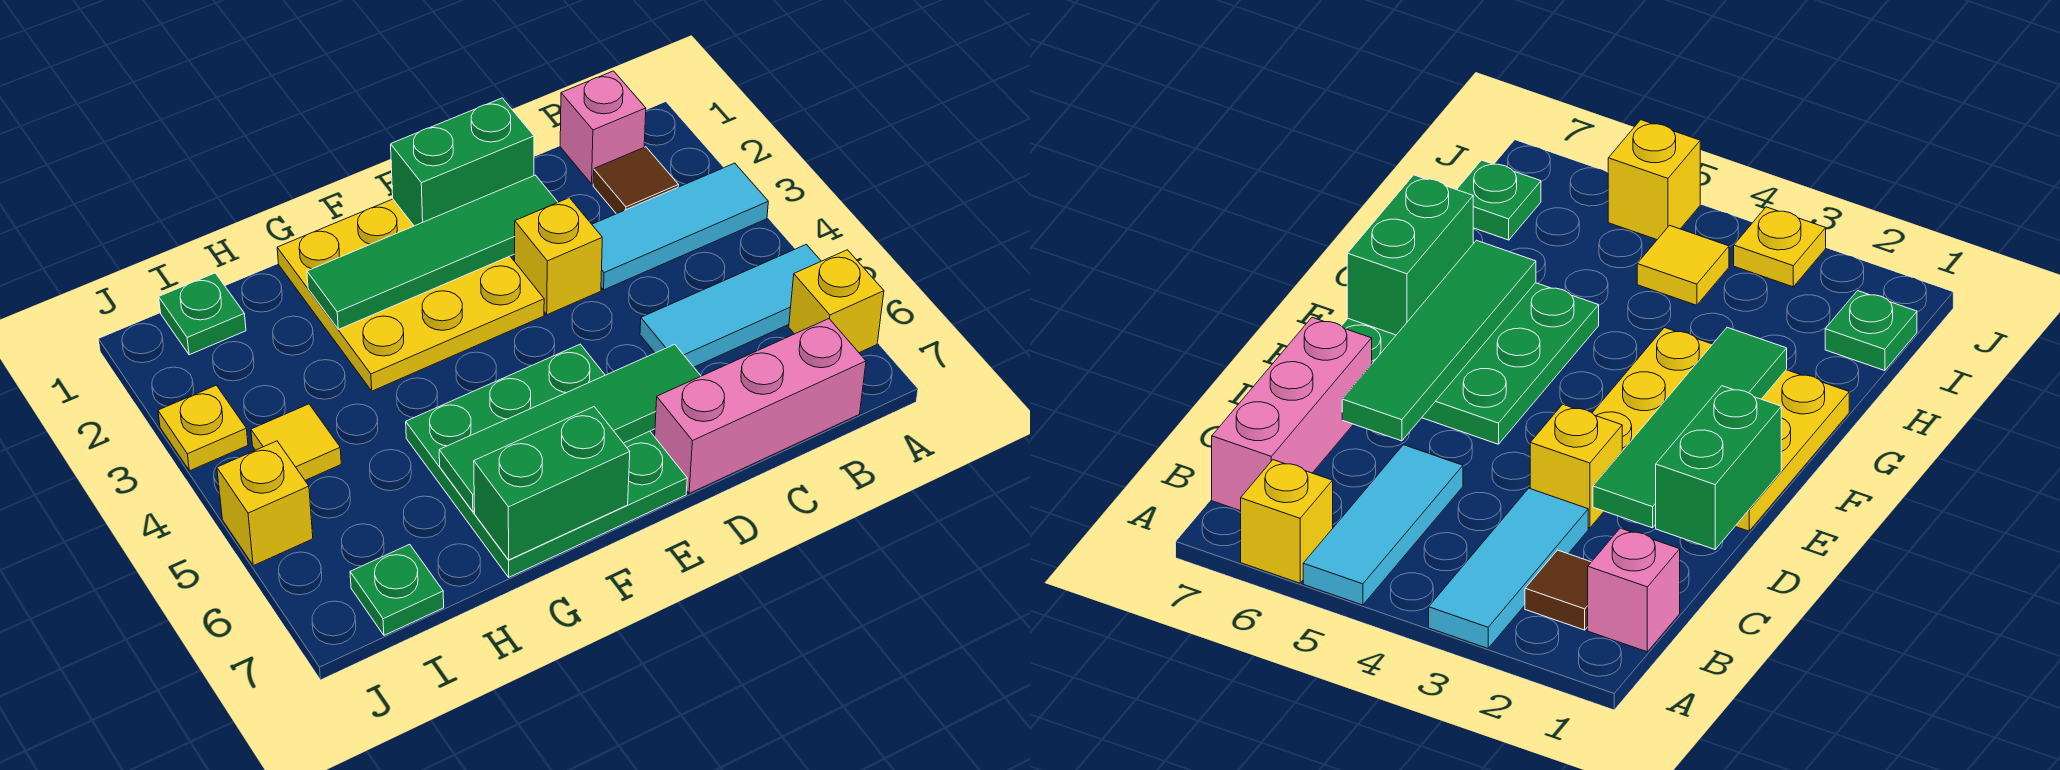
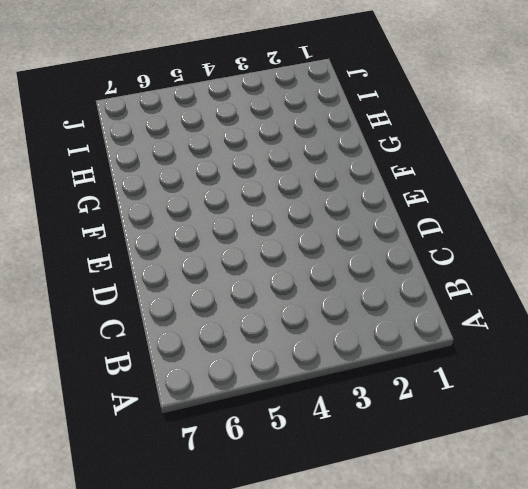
none -> cyan tile A3:C3 level 1
none -> cyan tile A5:C5 level 1
none -> yellow brick A6 level 1

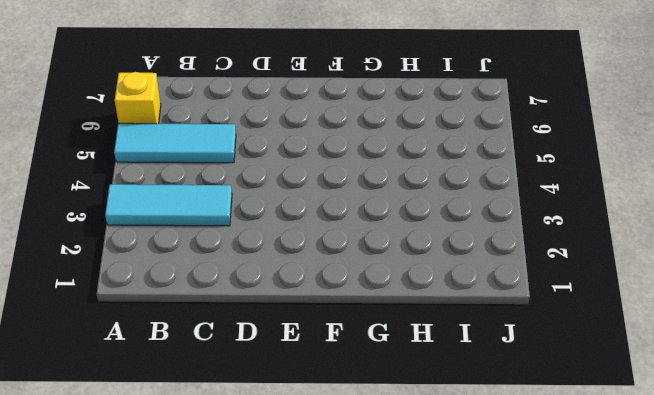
none -> pink brick B1 level 1
none -> brown tile B2 level 1
none -> pink brick B7:D7 level 1

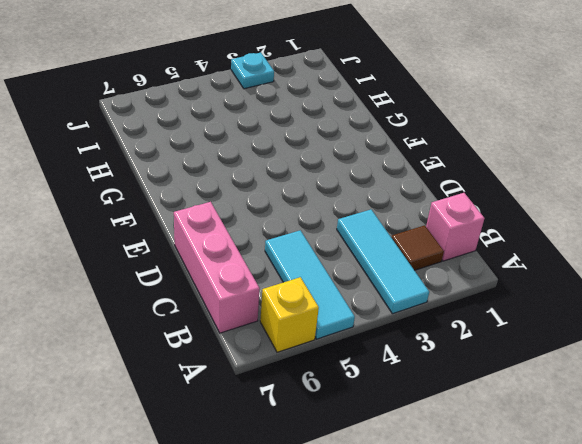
cyan plate J3 level 1 -> yellow plate J3 level 1
none -> yellow brick D3 level 1
none -> yellow plate E1:G3 level 1
none -> green plate E5:G7 level 1

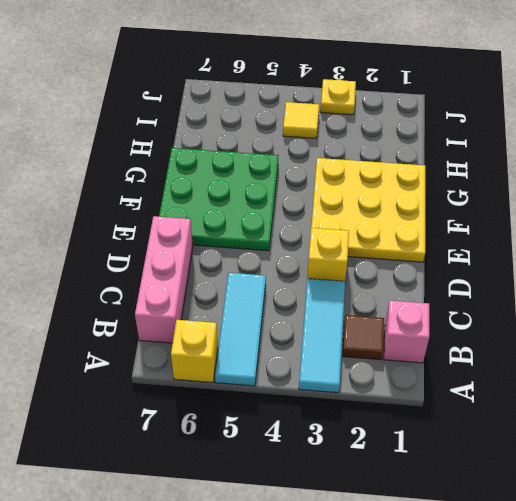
none -> green plate I1 level 1
none -> green plate I7 level 1
none -> yellow brick J5 level 1

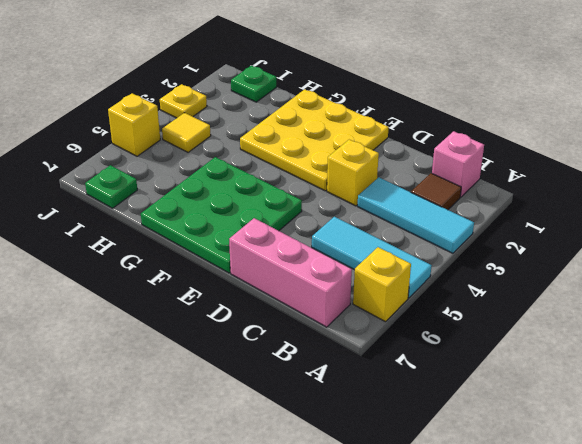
none -> green brick D1:E1 level 2
none -> green tile D2:G2 level 2
none -> green tile D6:G6 level 2

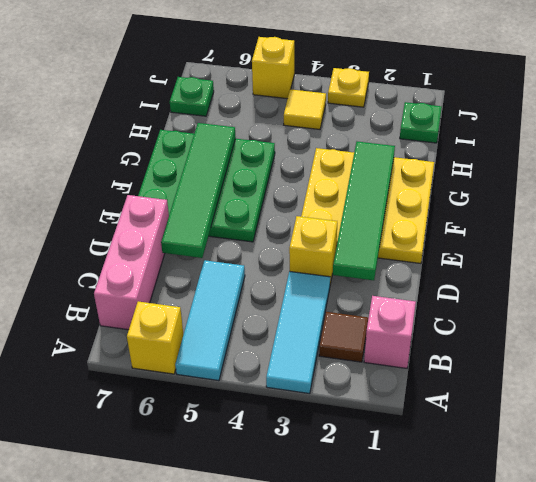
none -> green brick D1:E1 level 2
none -> green brick F7:G7 level 2

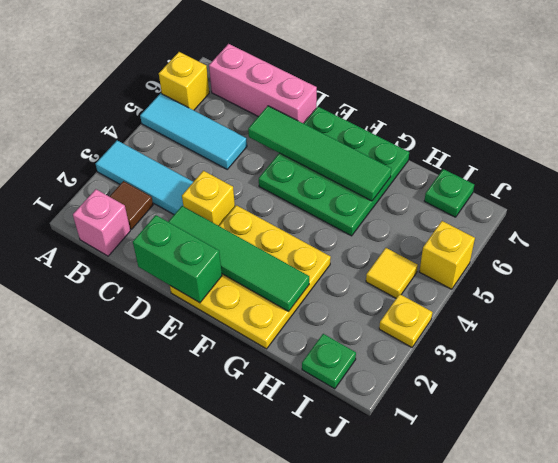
none -> green brick F7:G7 level 2

